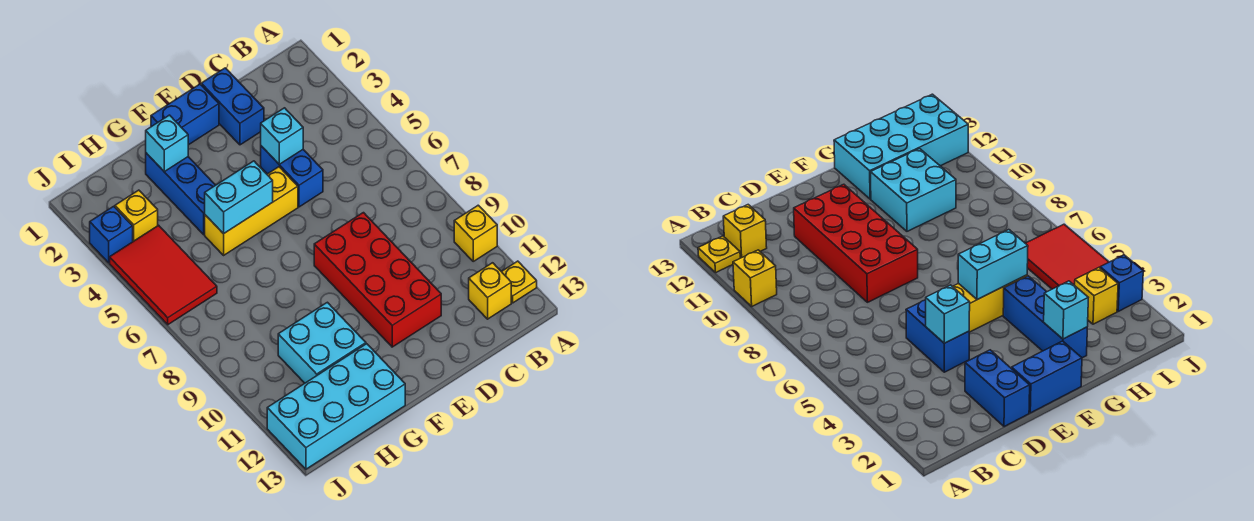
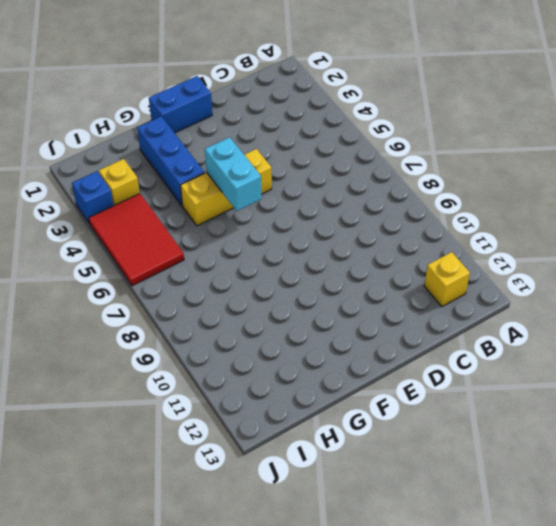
cyan brick F5:F6 level 2 -> cyan brick F5:G5 level 2
none -> yellow brick A10 level 1
none -> yellow plate A12 level 1
none -> blue brick D1:D2 level 1

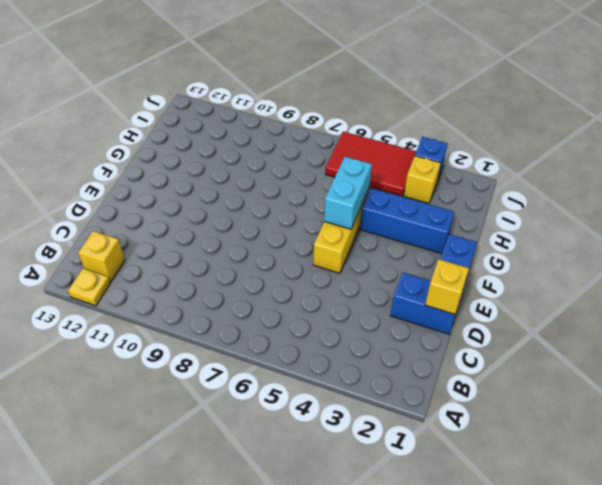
yellow brick D1 level 2 -> yellow brick A10 level 1
none -> blue brick D4:D5 level 1
none -> red brick D8:E11 level 1
none -> cyan brick G10:H11 level 1

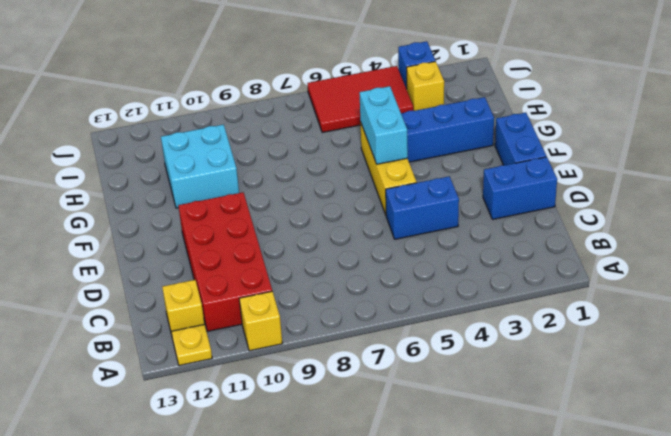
red brick B10:E11 level 1 -> red brick D8:E11 level 1
none -> cyan brick G12:J13 level 1
none -> cyan brick D4 level 2
none -> cyan brick G2 level 2

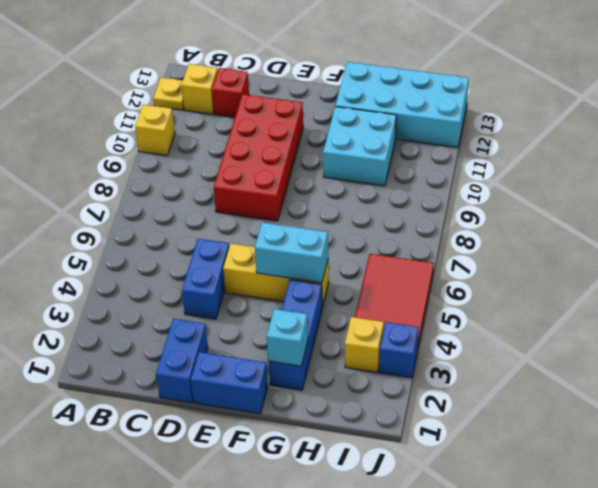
red brick C12 level 1 -> none
none -> cyan brick D4 level 2

